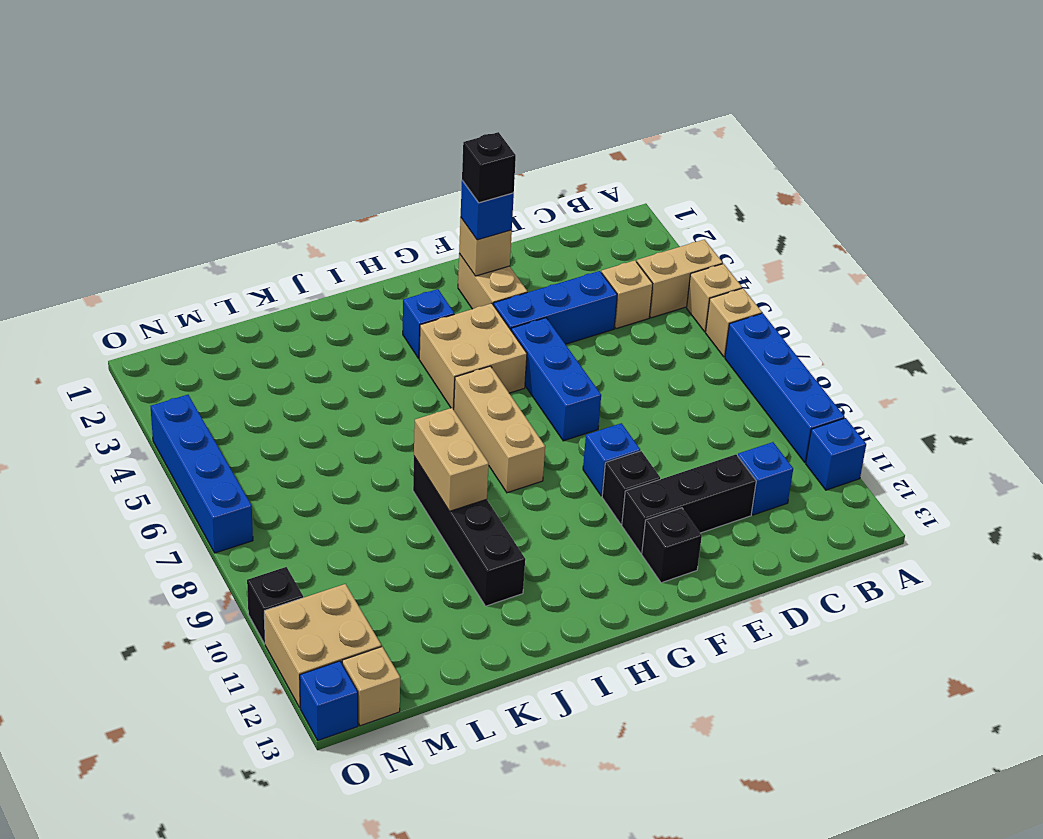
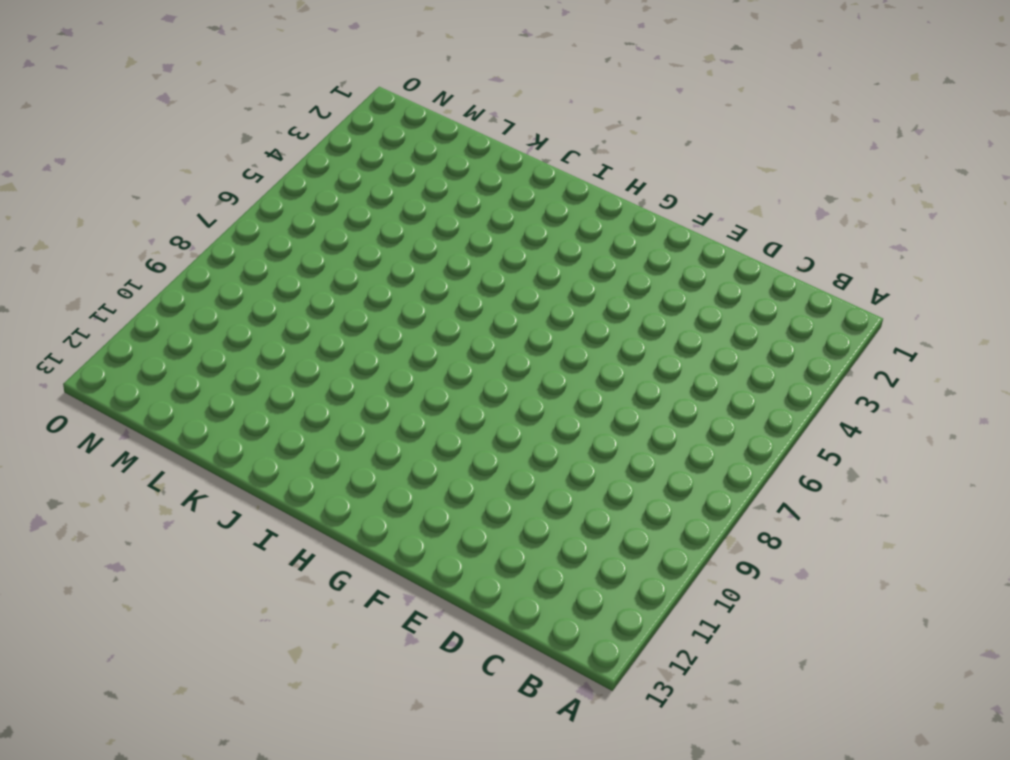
none -> tan brick A4:B4 level 1
none -> tan brick A5 level 1
none -> tan brick A6 level 1

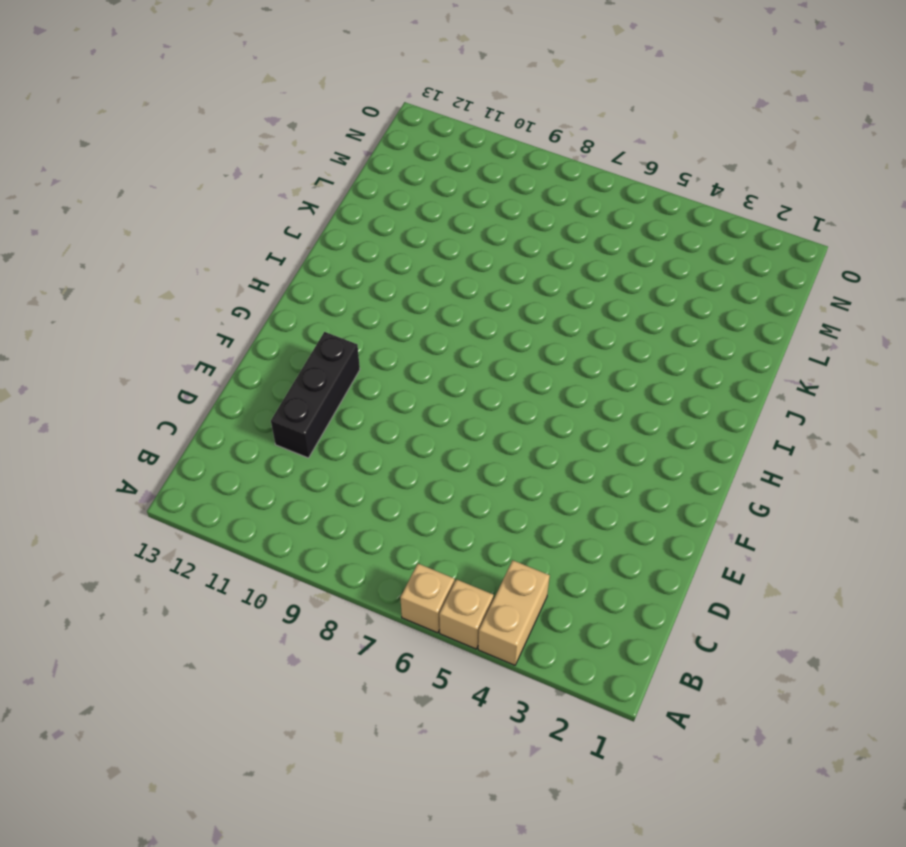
none -> blue brick A7:A10 level 1
none -> blue brick A11 level 1
none -> tan brick C4 level 1

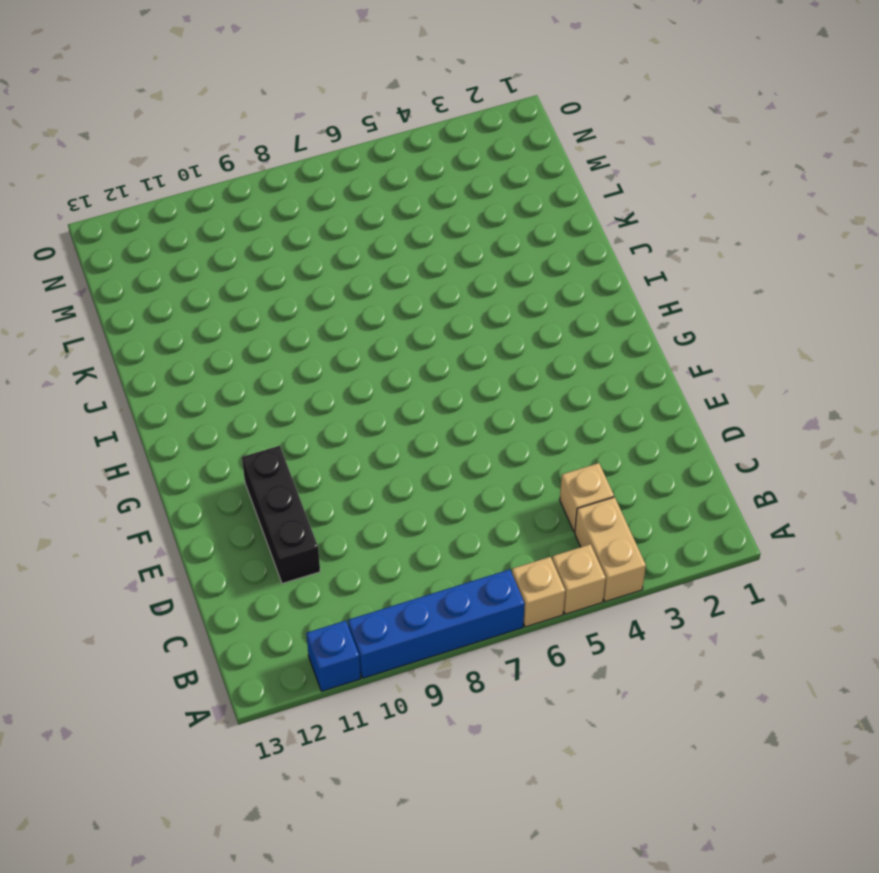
none -> blue brick C11 level 1
none -> blue brick D4:F4 level 1
none -> tan brick F2:F3 level 1

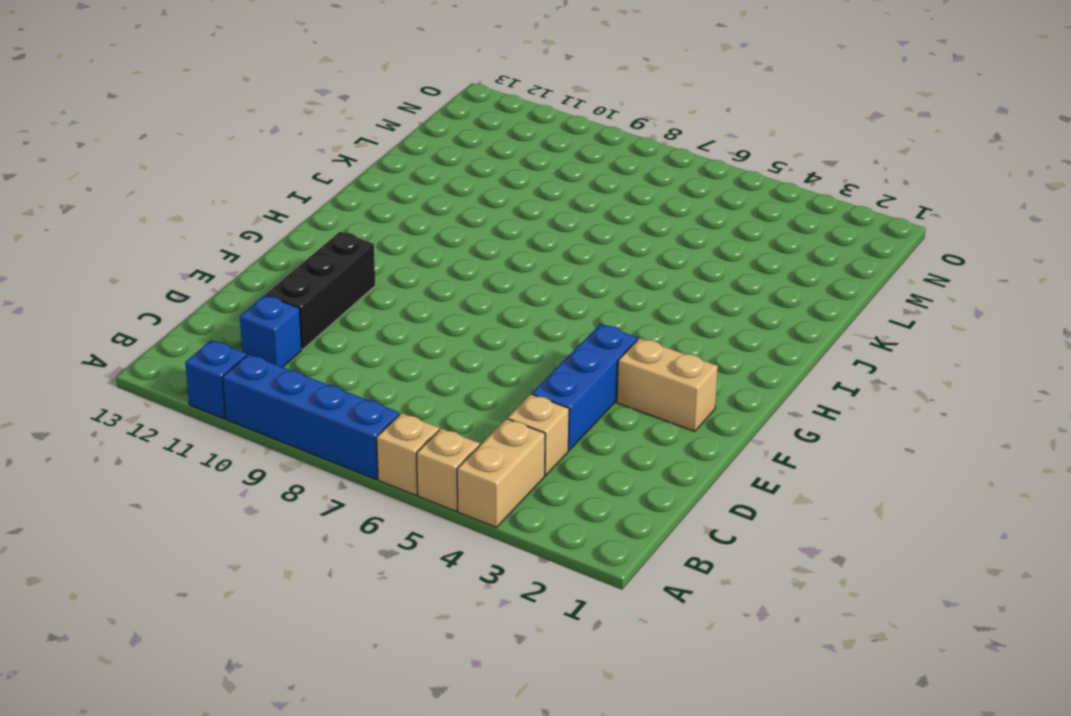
none -> blue brick F5:F7 level 1
none -> blue brick F9 level 1
none -> black brick F10 level 1

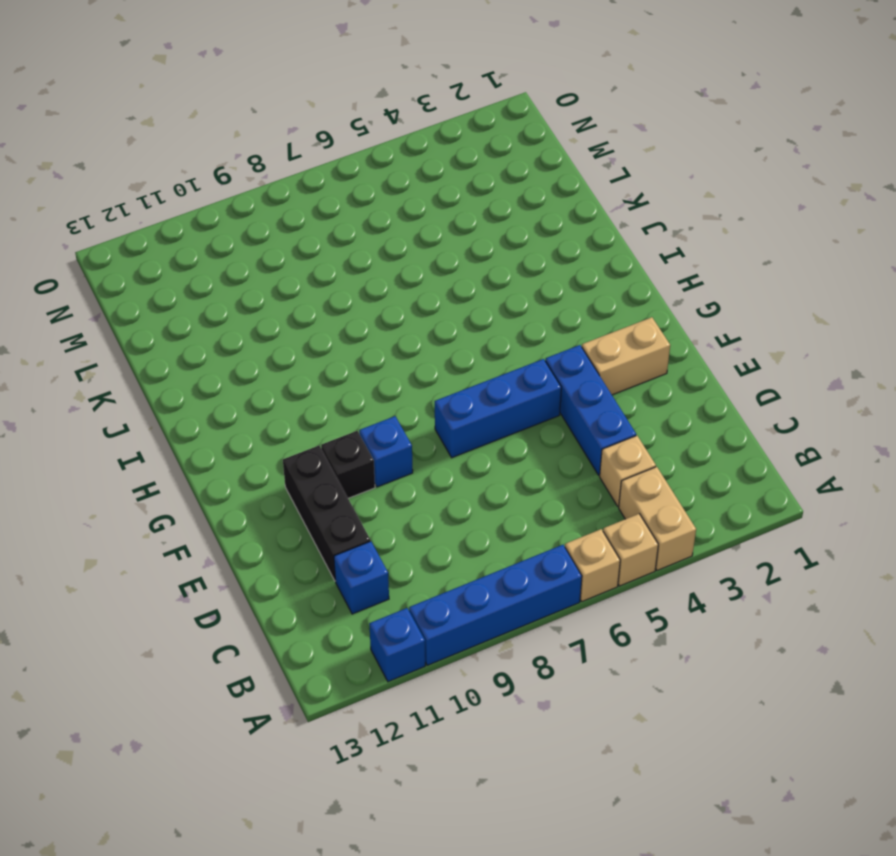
none -> black brick F12 level 1
none -> tan brick G4:H5 level 1
none -> blue brick H3 level 1

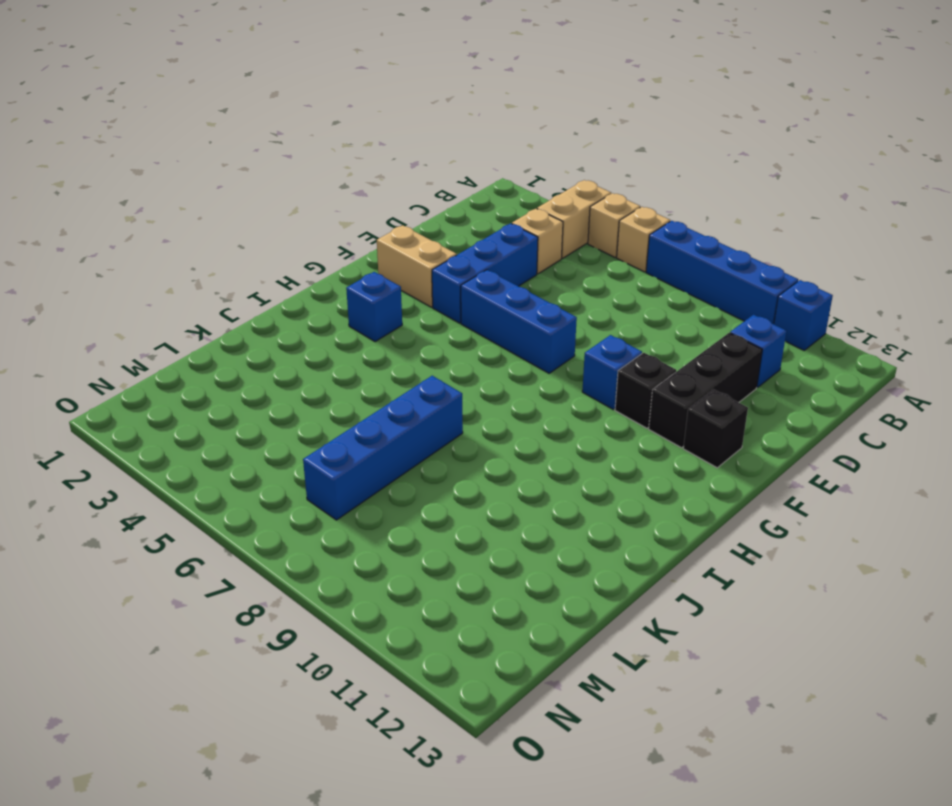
blue brick J7:M7 level 1 -> blue brick O4:O7 level 1
none -> tan brick G4:H5 level 1
none -> tan brick H6:H8 level 1
none -> black brick J8:J11 level 1

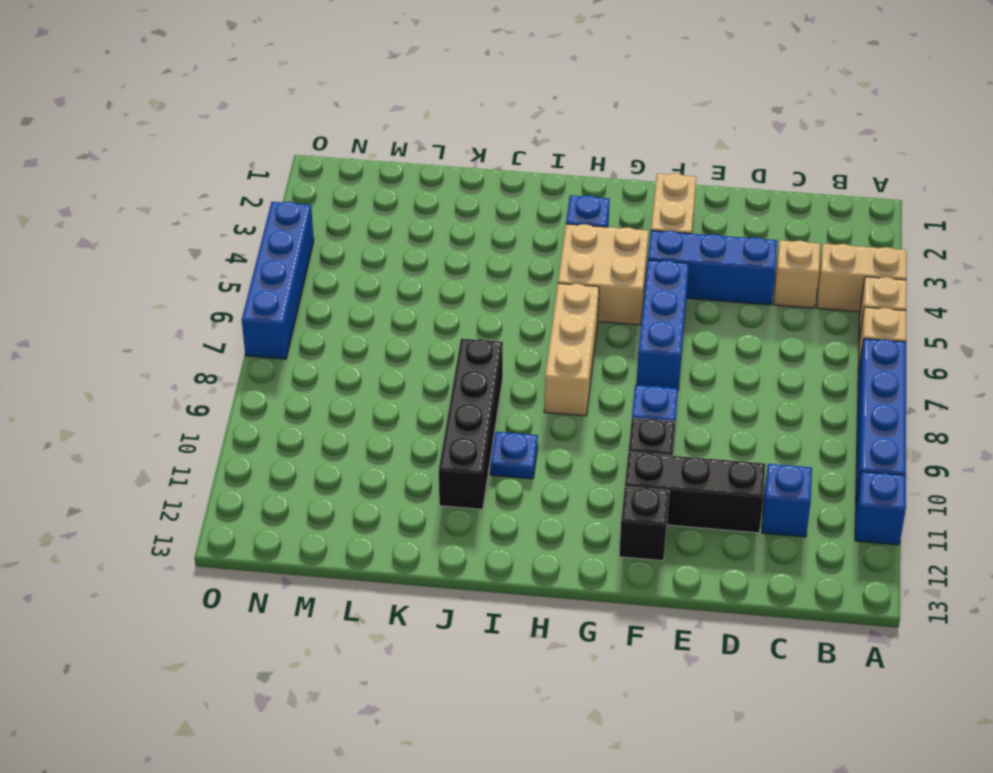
blue plate I10 level 1 -> none
none -> tan brick N11:O12 level 1
none -> tan brick N13 level 1
none -> black brick O10 level 1

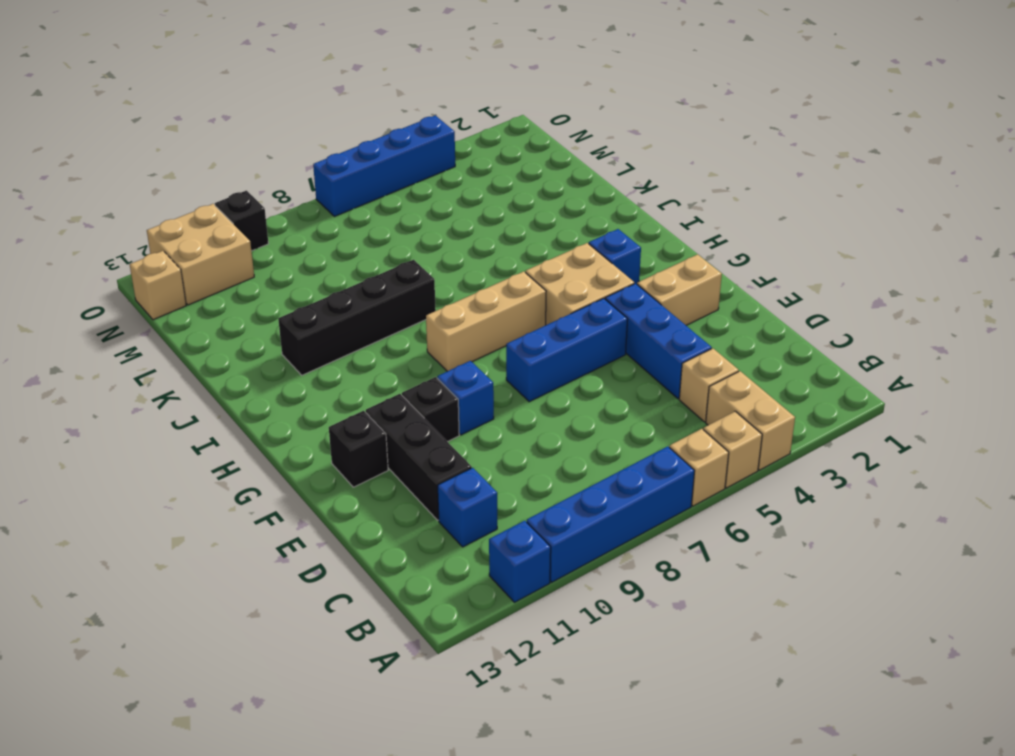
none -> blue brick O13 level 1
none -> tan brick F2 level 2
none -> tan brick J8:J9 level 2

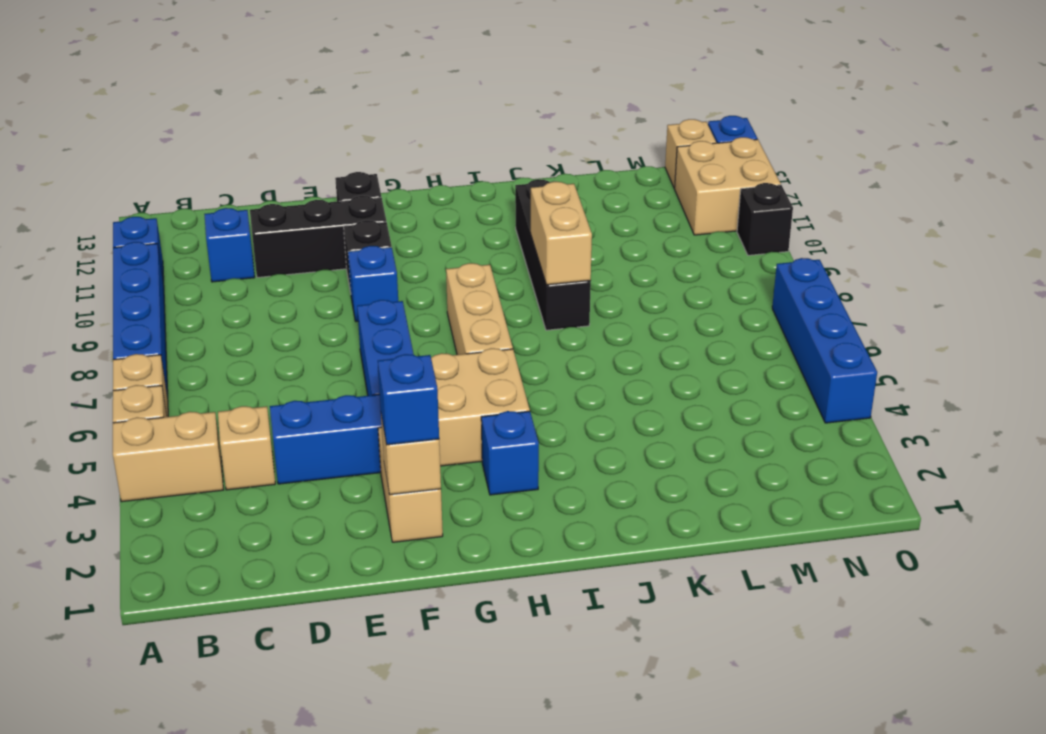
none -> black brick F2 level 4

